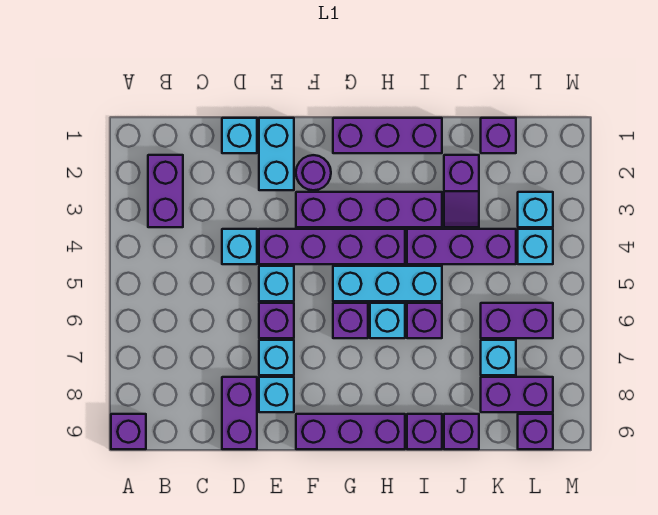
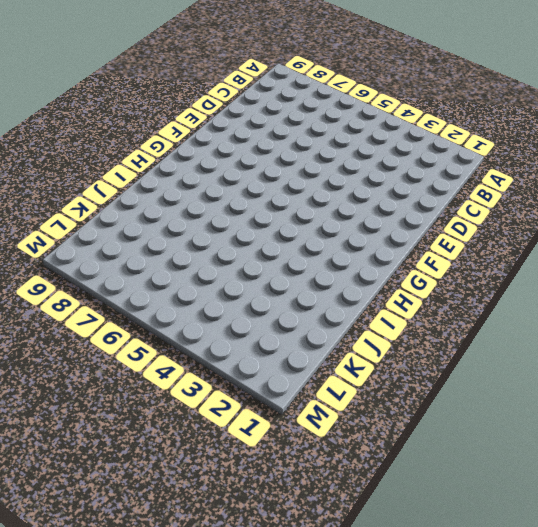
none -> purple brick A9 level 1
none -> purple brick B2:B3 level 1
none -> cyan brick D1 level 1
none -> cyan brick D4 level 1

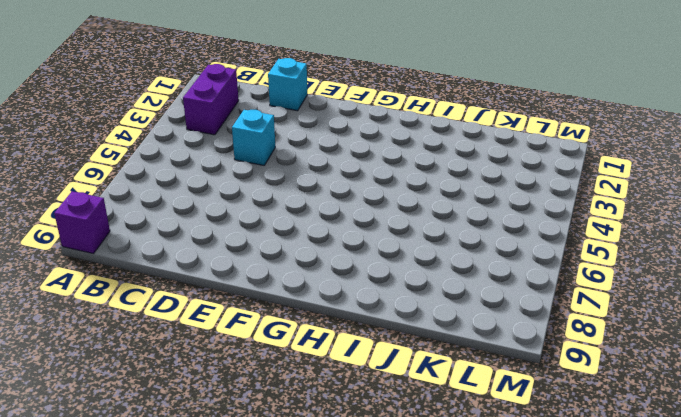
none -> purple brick D8:D9 level 1
none -> cyan brick E1:E2 level 1
none -> purple brick E4:H4 level 1
none -> cyan brick E5 level 1

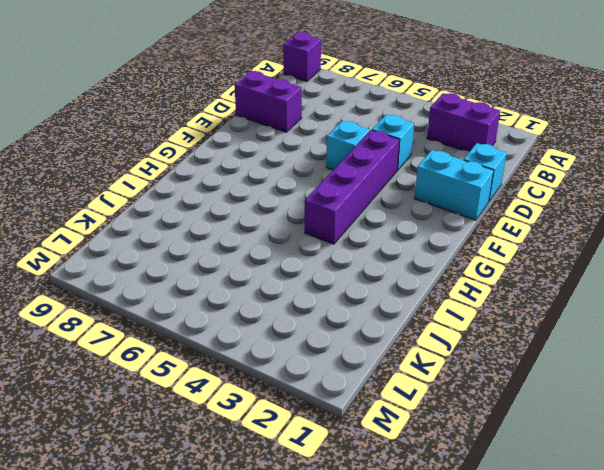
none -> purple brick E6 level 1
none -> cyan brick E7 level 1
none -> cyan brick E8 level 1
none -> purple round brick F2 level 1

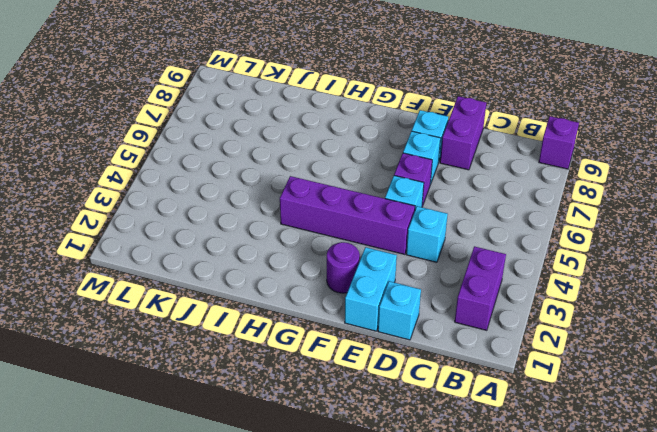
none -> purple brick F3:I3 level 1
none -> purple brick F9:H9 level 1
none -> purple brick G1:I1 level 1
none -> cyan brick G5:I5 level 1

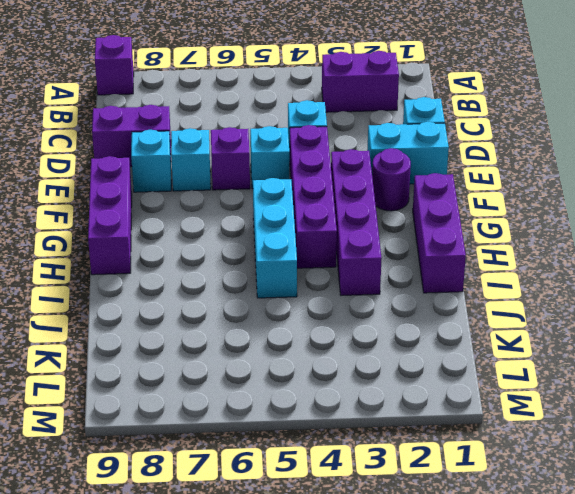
none -> purple brick G6 level 1
none -> cyan brick H6 level 1
none -> purple brick I4:K4 level 1
none -> purple brick I6 level 1

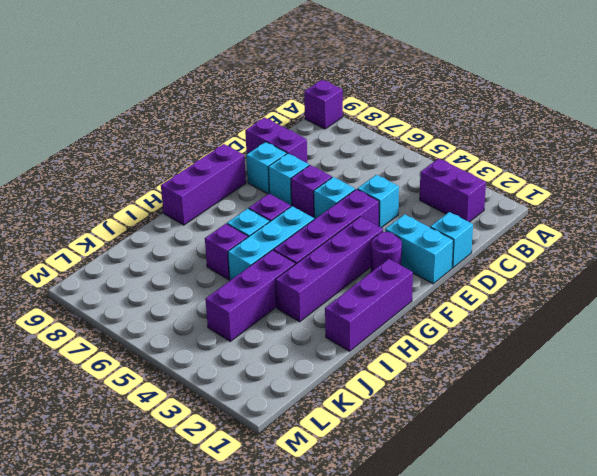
none -> purple brick I9 level 1
none -> purple slope J2:J3 level 1 top 2
none -> purple brick J9 level 1
none -> purple brick K1 level 1

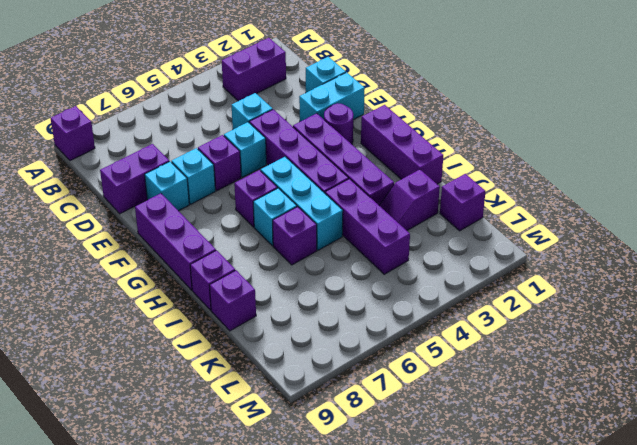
none -> purple brick K6:L6 level 1
none -> cyan brick K7 level 1
none -> purple brick K8:L8 level 1
none -> cyan brick L3 level 1

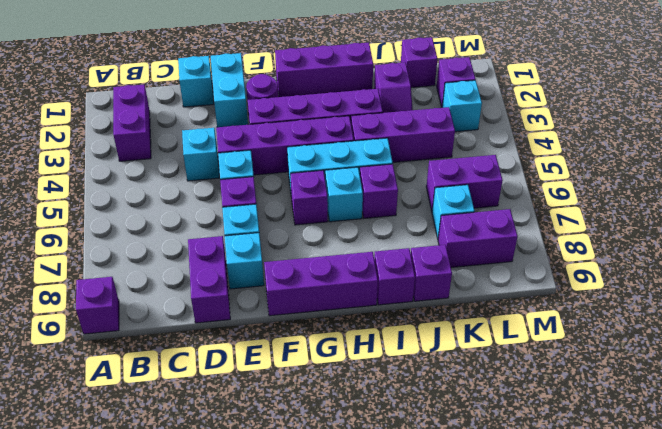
purple brick L2 level 1 -> purple brick L9 level 1
none -> cyan brick L4 level 1

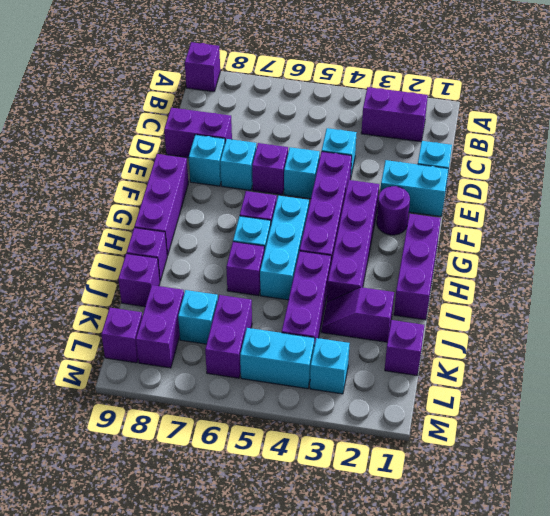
cyan brick L4:L5 level 1 -> cyan brick L4 level 1

